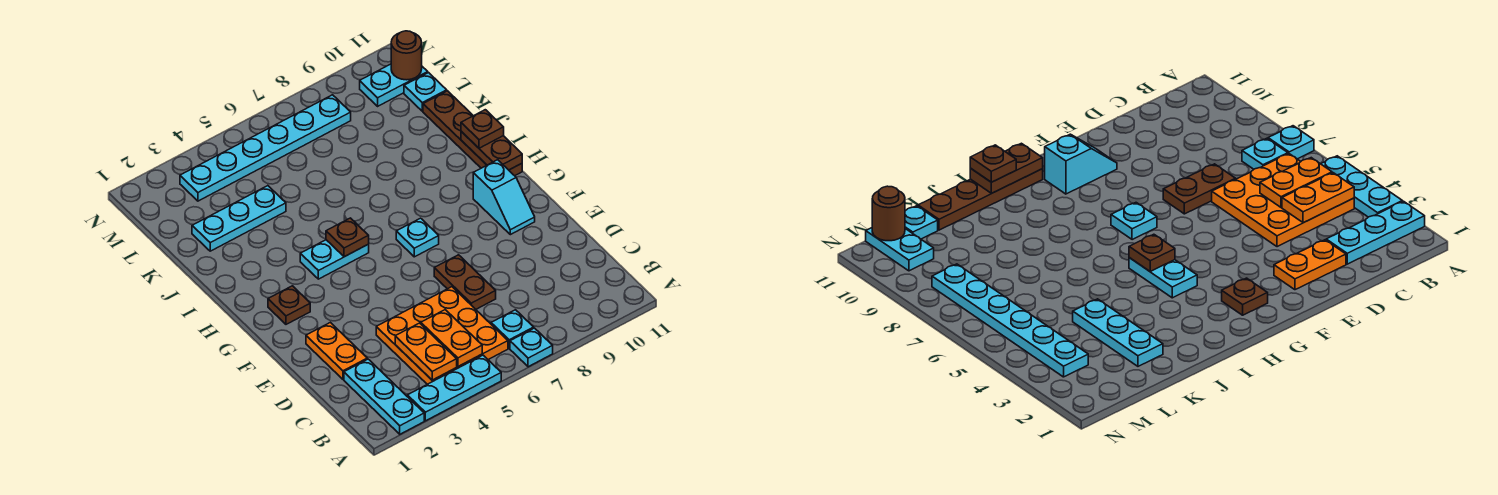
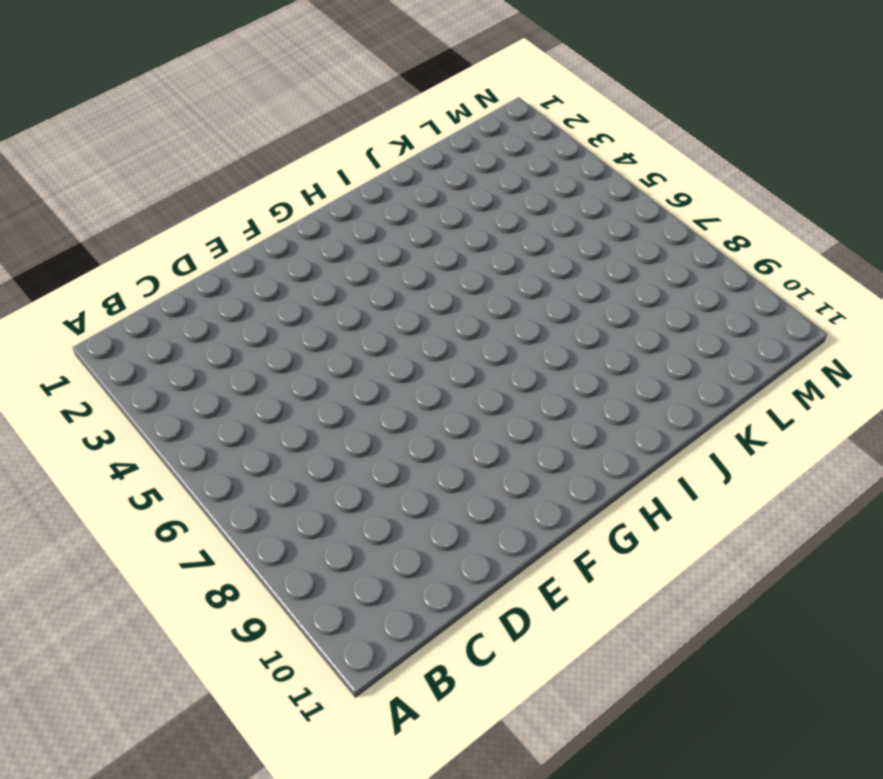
none -> cyan plate A2:C2 level 1
none -> cyan plate A3:A5 level 1
none -> cyan plate A7 level 1

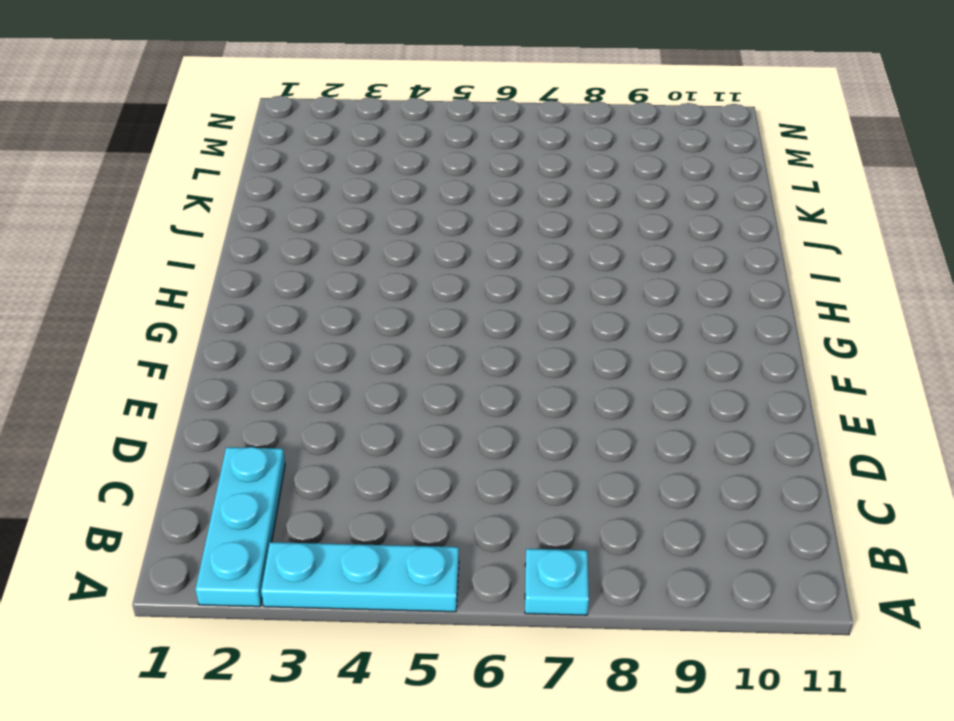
none -> orange plate B4:D6 level 1
none -> cyan plate B7 level 1
none -> orange plate D2:E2 level 1

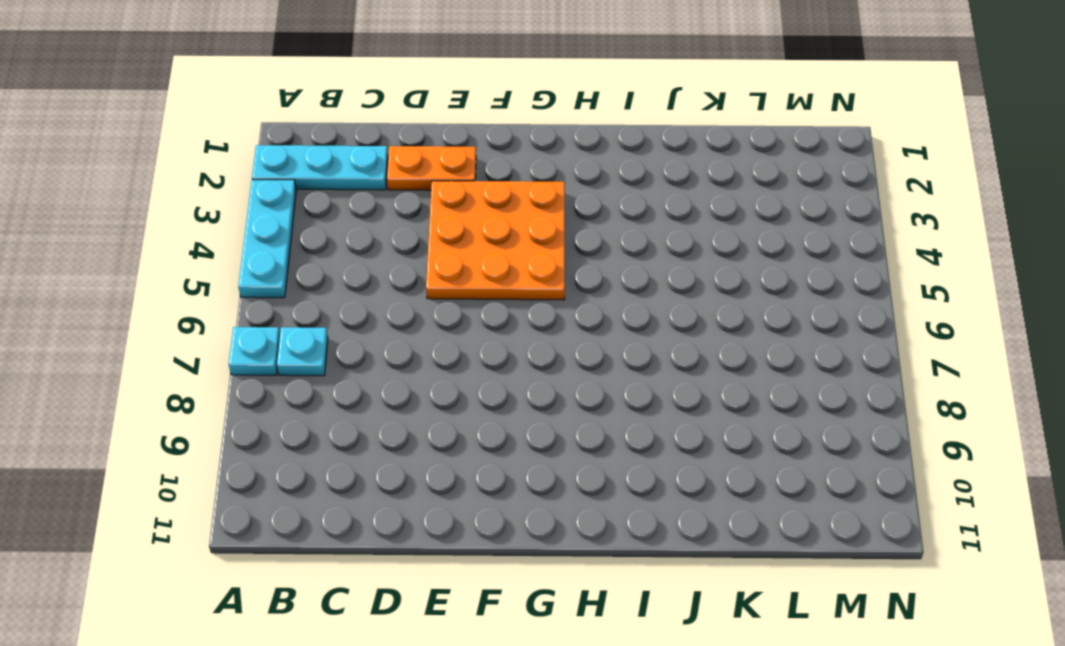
orange plate E3:G5 level 1 -> orange plate B4:D6 level 1
none -> brown plate D7:E7 level 1
none -> cyan slope F10:G10 level 1 top G
none -> brown plate G2 level 1

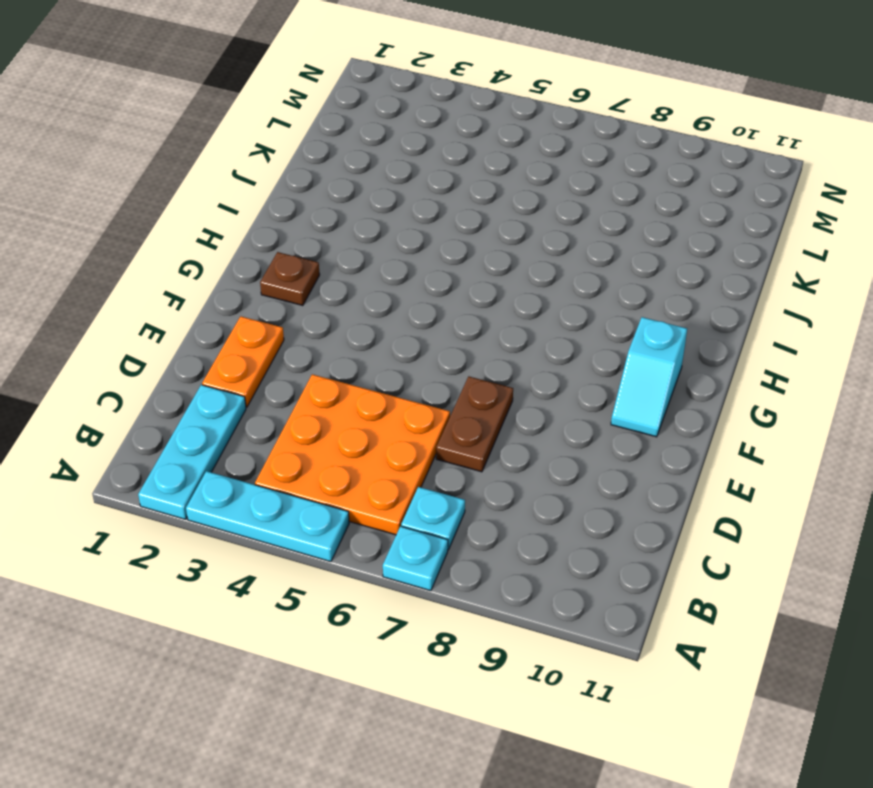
none -> cyan plate G7 level 1
none -> cyan plate H4:H5 level 1
none -> brown plate H11:K11 level 1

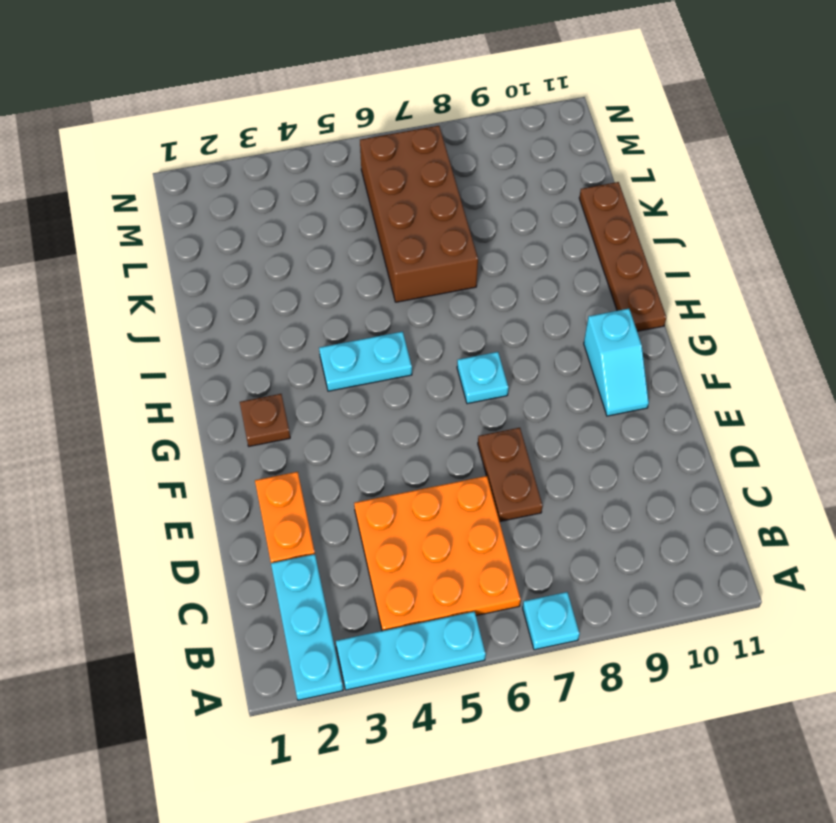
brown brick J6:M7 level 1 -> cyan plate M3:M8 level 1
none -> cyan plate B7 level 1
none -> cyan plate K2:K4 level 1
none -> cyan plate L11 level 1

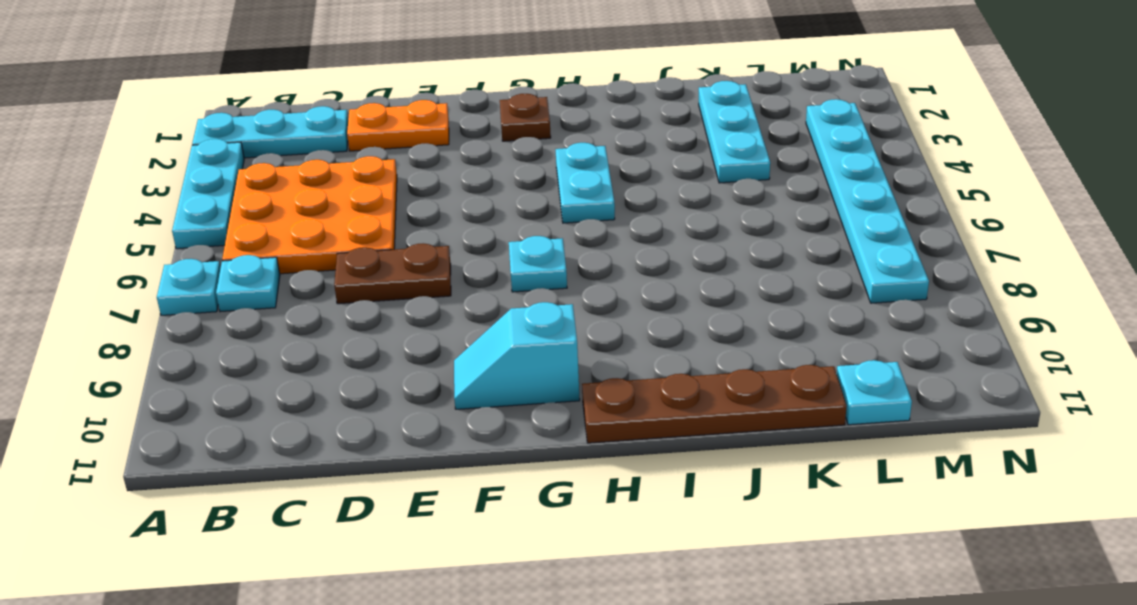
none -> cyan plate M10:M11 level 1
none -> orange plate B4:C4 level 2
none -> orange plate B5:C5 level 2

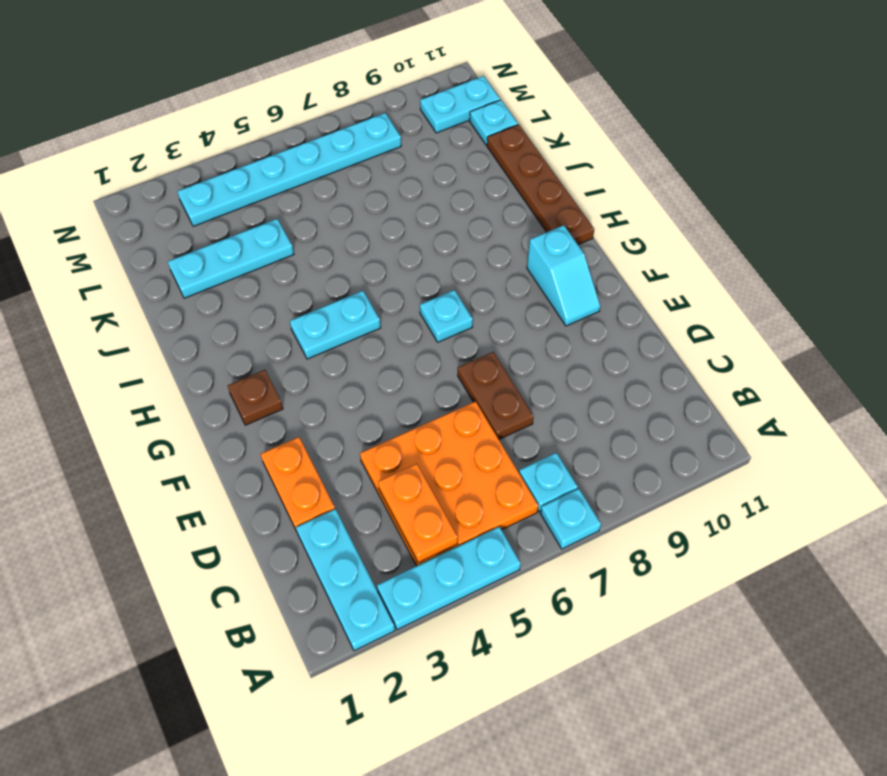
none -> orange plate B5:C5 level 2
none -> brown plate H5 level 2
none -> brown plate H11:I11 level 2

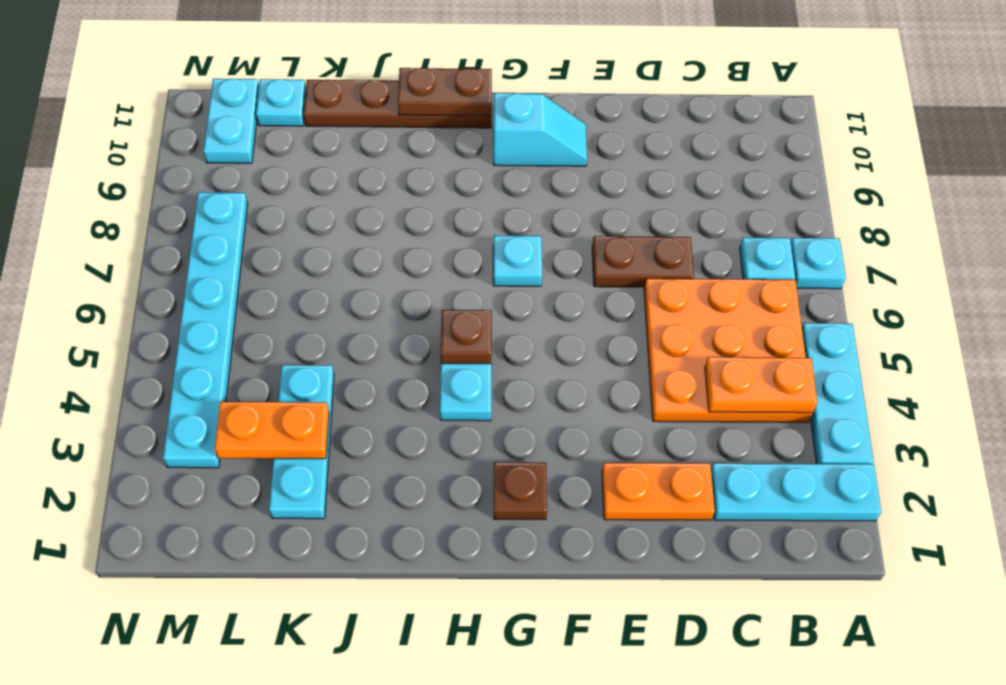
orange plate K3:L3 level 2 -> orange plate B5:C5 level 2
none -> brown round brick M11 level 2
none -> brown plate I11 level 3

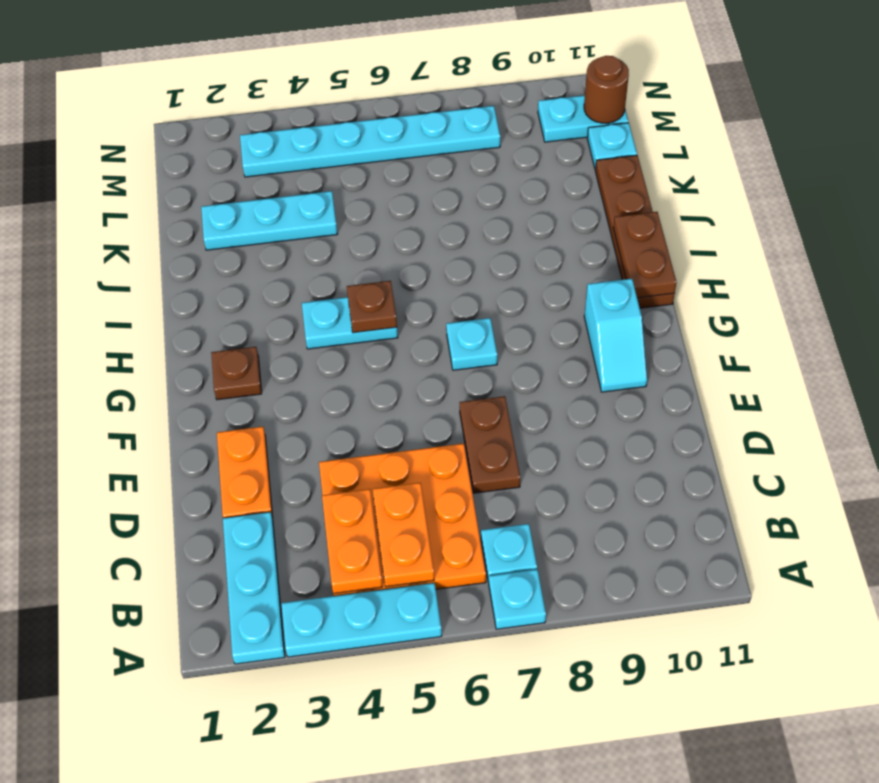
none -> brown plate I11 level 3

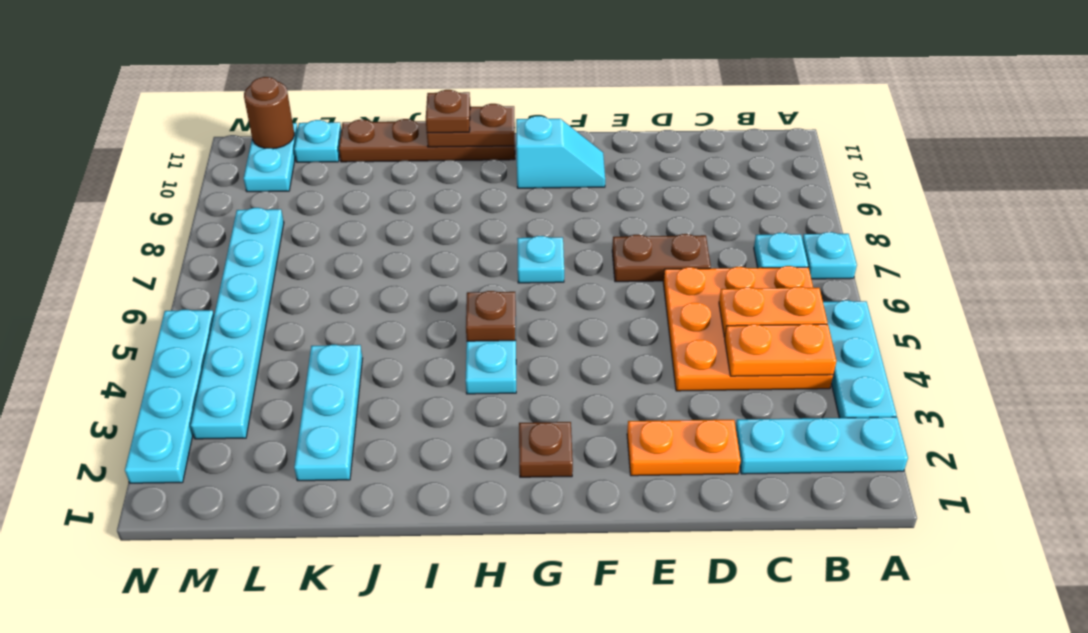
cyan plate N2:N5 level 1 -> none

